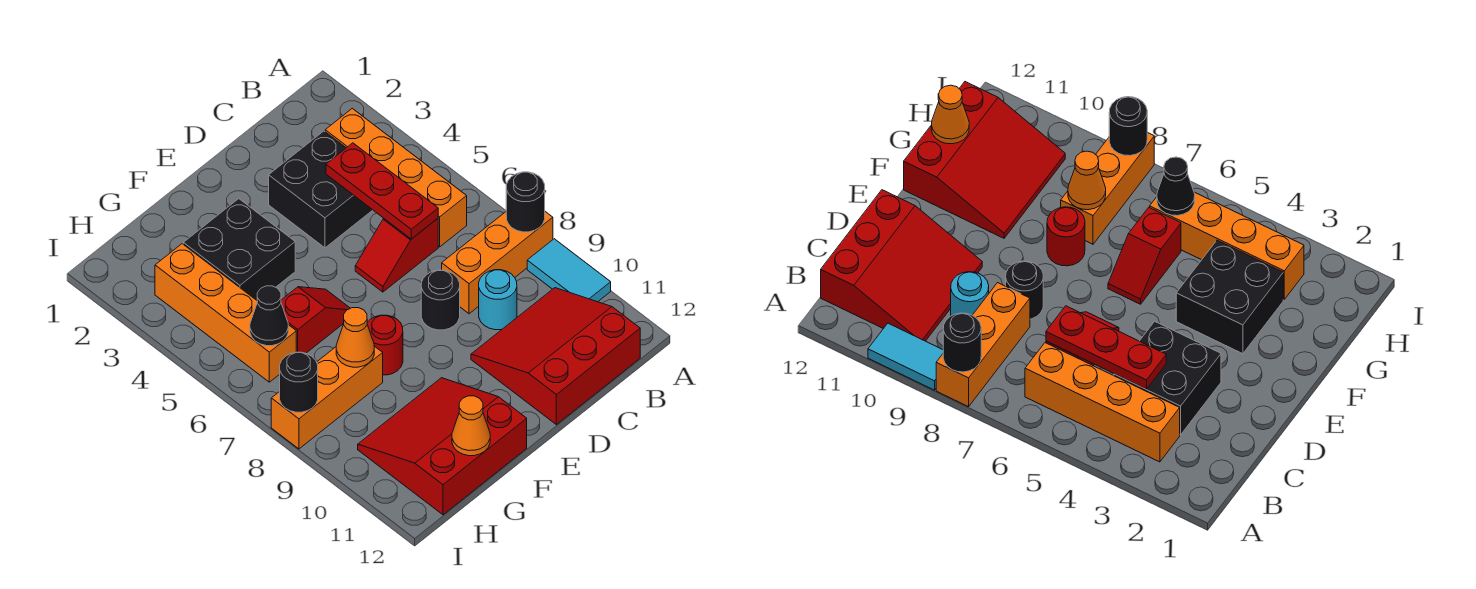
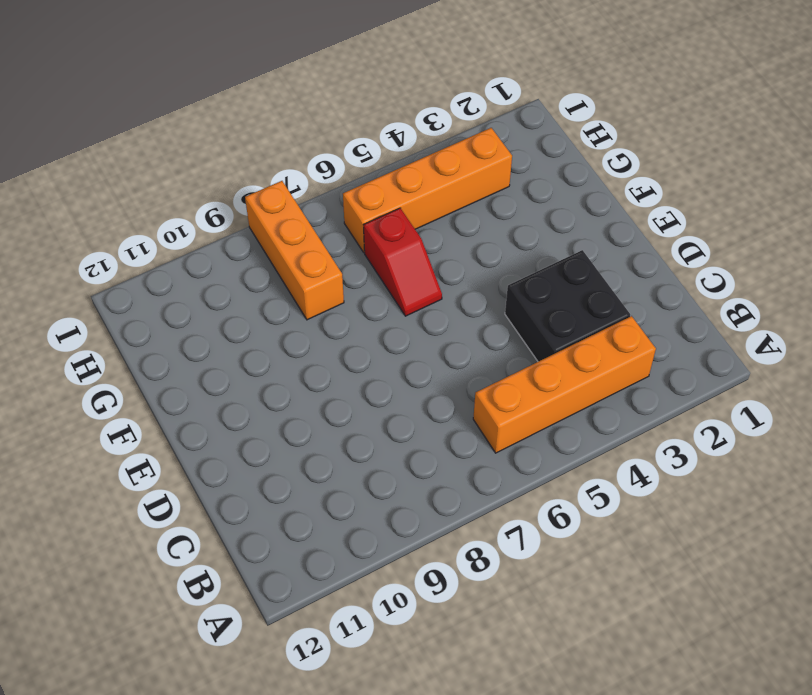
none -> orange brick A8:C8 level 1
none -> cyan tile A9:A10 level 1
none -> red slope B10:D12 level 1 top 12

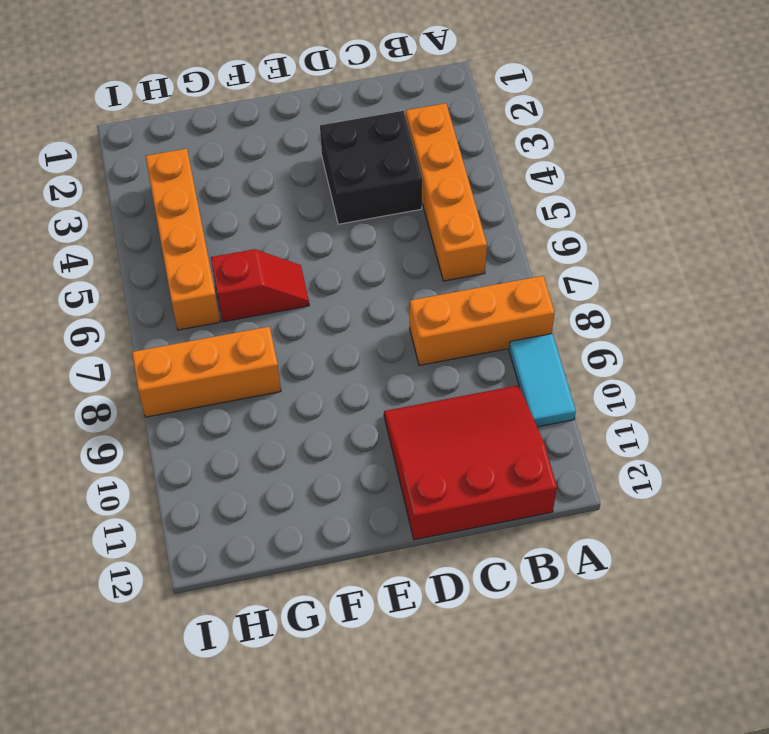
none -> red slope C6:D6 level 1 top C
none -> cyan round brick C9 level 1
none -> black round brick D8 level 1

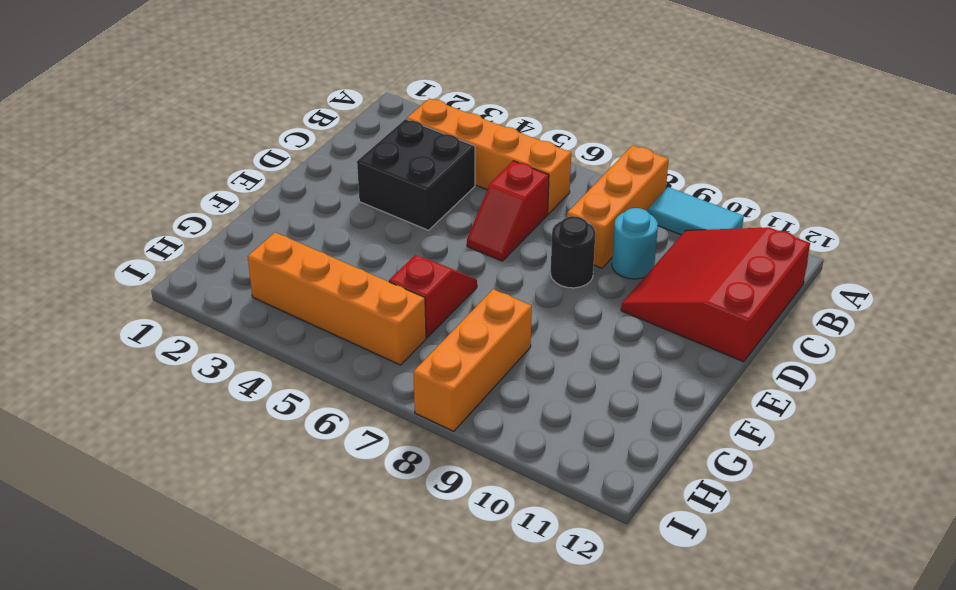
none -> black brick F3:G4 level 1
none -> red round brick F8 level 1
none -> red slope F10:H12 level 1 top 12

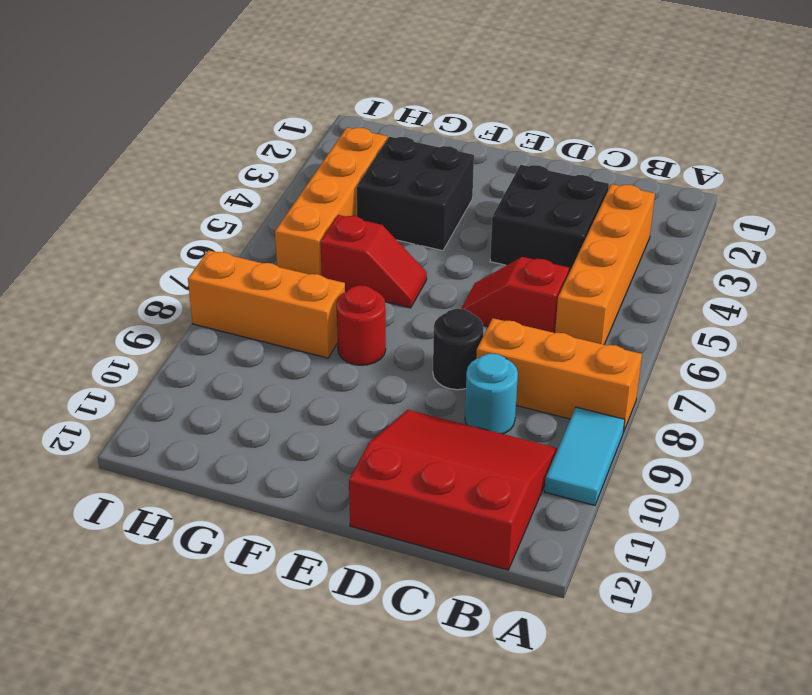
none -> red slope F10:H12 level 1 top 12
none -> black round brick A8 level 2
none -> red plate C4:C6 level 2

